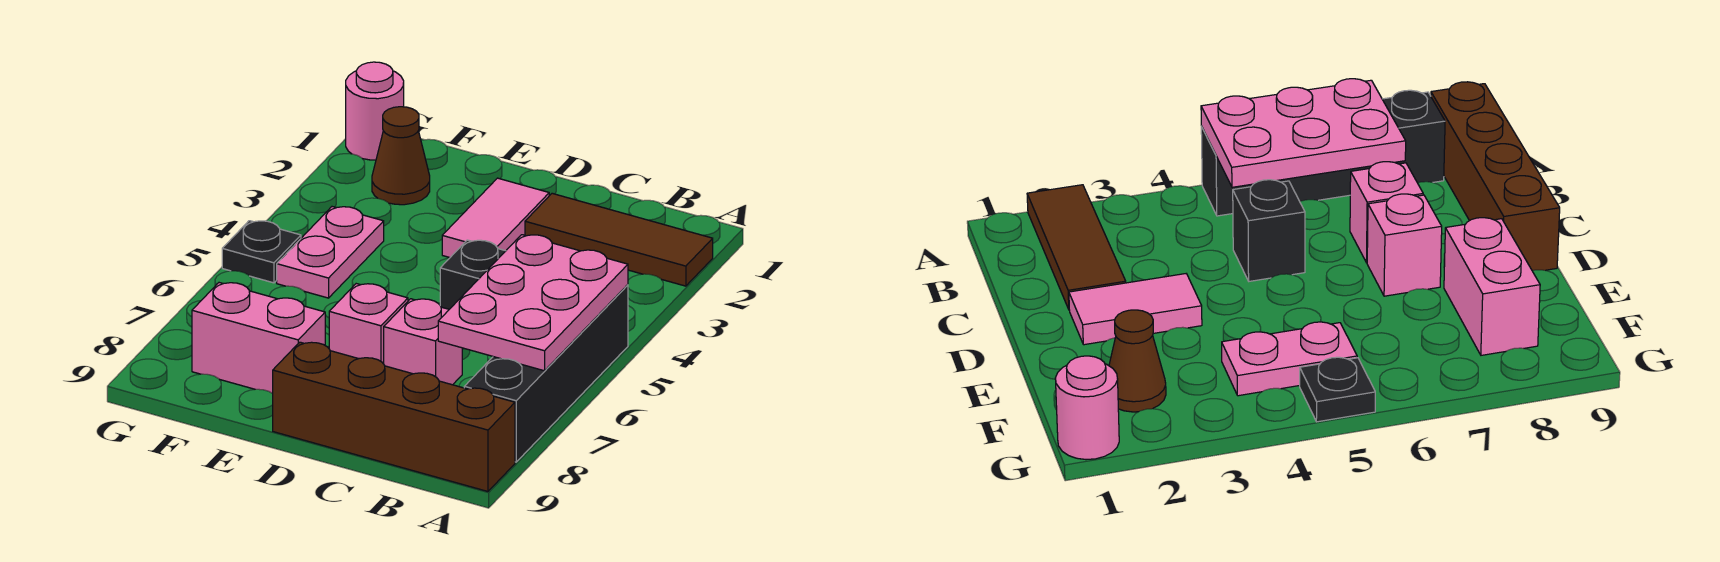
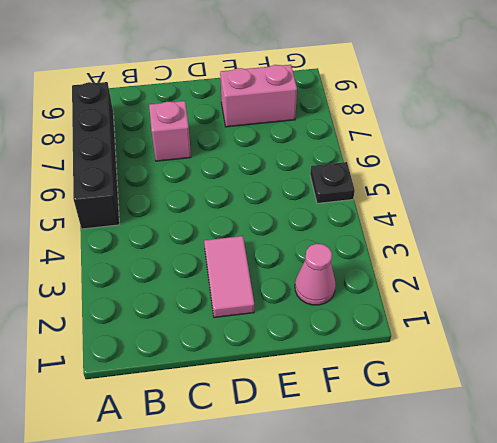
pink cone F2 level 1 -> brown cone F2 level 1
none -> brown tile A2:C2 level 1
none -> brown brick A9:D9 level 1
none -> black brick C5 level 1

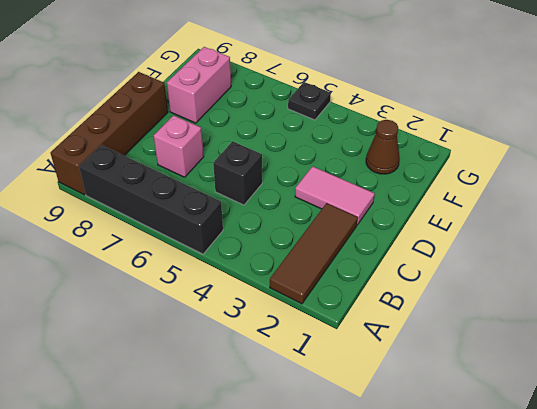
none -> pink brick D7 level 1
none -> pink plate F4:F5 level 1
none -> pink round brick G1 level 1

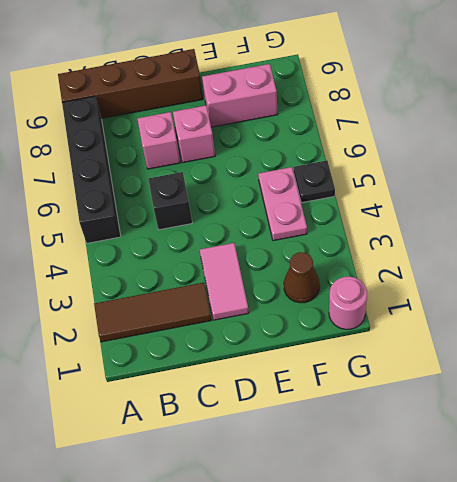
none -> pink plate A5:B7 level 2

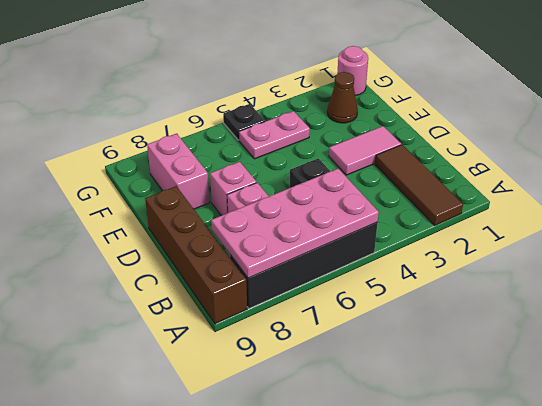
pink plate A5:B8 level 2 -> pink plate A5:B7 level 2

